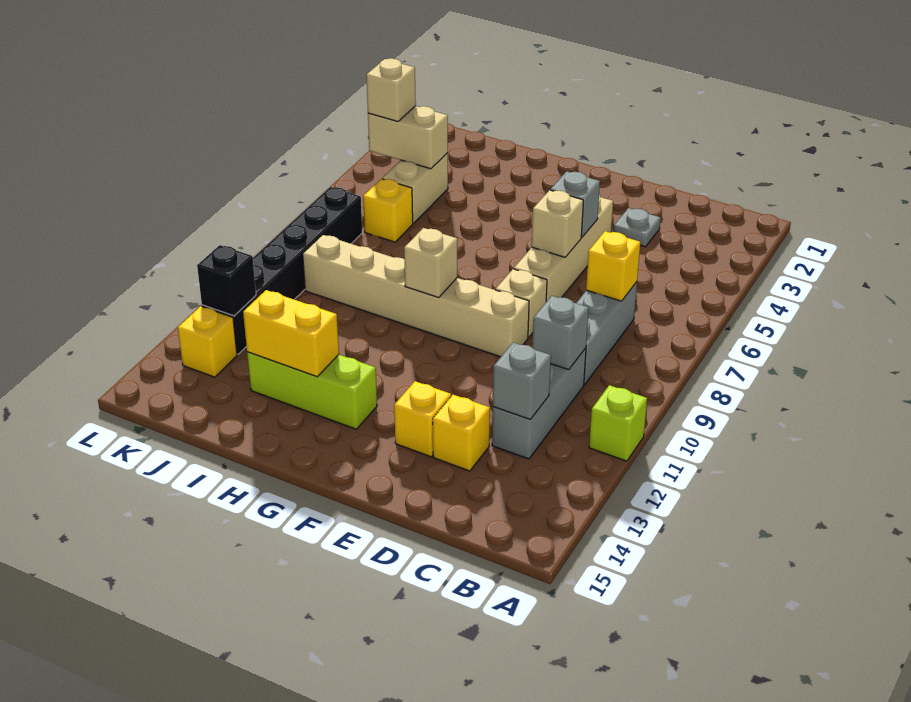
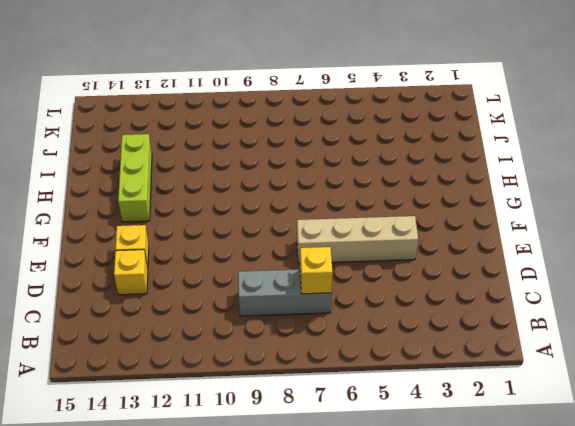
none -> lime brick A11 level 1
none -> grey brick C10:C12 level 1
none -> grey plate D3 level 1

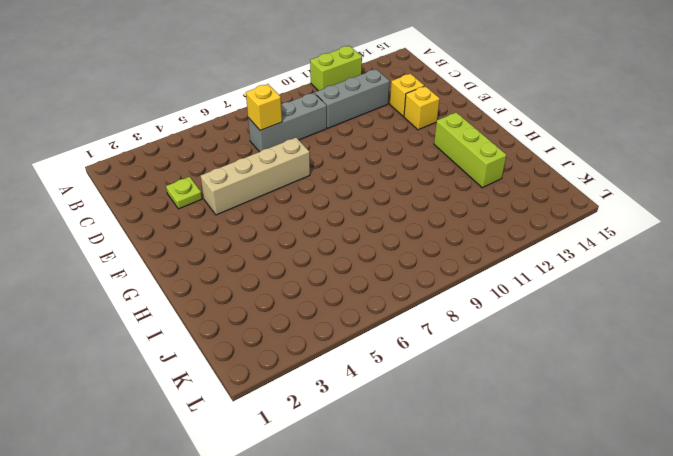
lime brick A11:A12 level 1 -> lime brick A11 level 1
lime plate D3 level 1 -> grey plate D3 level 1
none -> tan brick E8 level 1
none -> tan brick E9:J9 level 1
none -> tan brick J4:J5 level 1

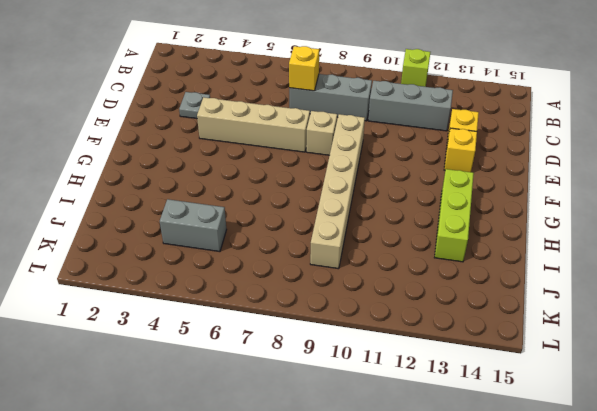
grey brick J4:J5 level 1 -> tan brick J4:J5 level 1
none -> yellow brick J6 level 1
none -> black brick K7:K12 level 1
none -> yellow brick K13 level 1

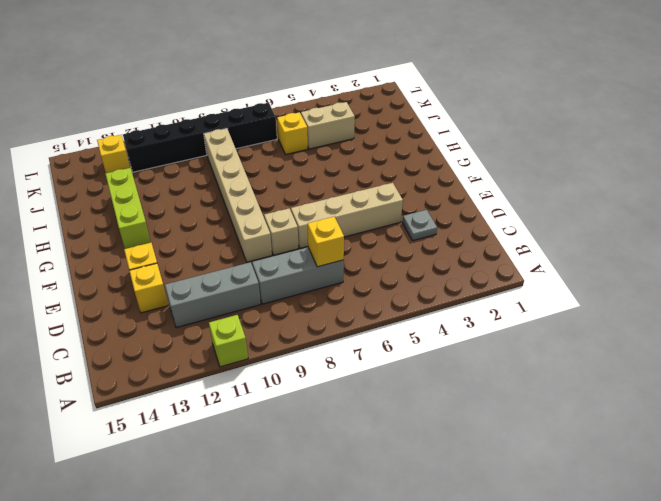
none -> grey brick C10 level 2
none -> grey brick C12 level 2
none -> grey brick E5 level 2

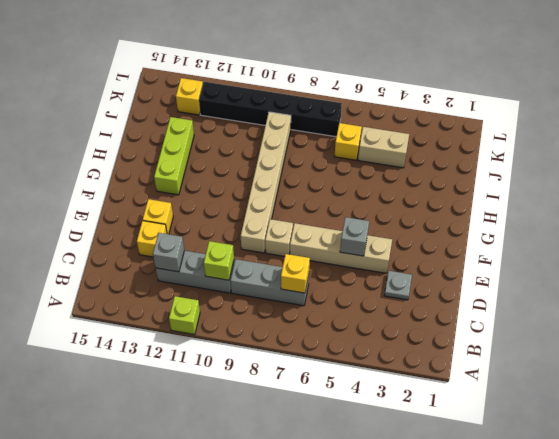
lime brick C10 level 2 -> grey brick C10 level 2
none -> tan brick E6 level 2
none -> tan brick G9 level 2
none -> yellow brick H13:I13 level 2

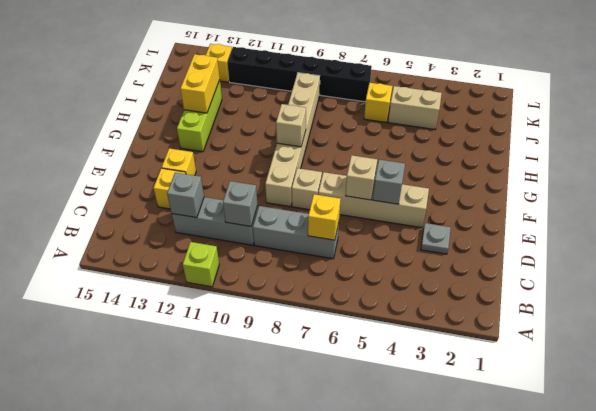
none -> tan brick J4:K4 level 2
none -> black brick K12 level 2
none -> tan brick K4 level 3

